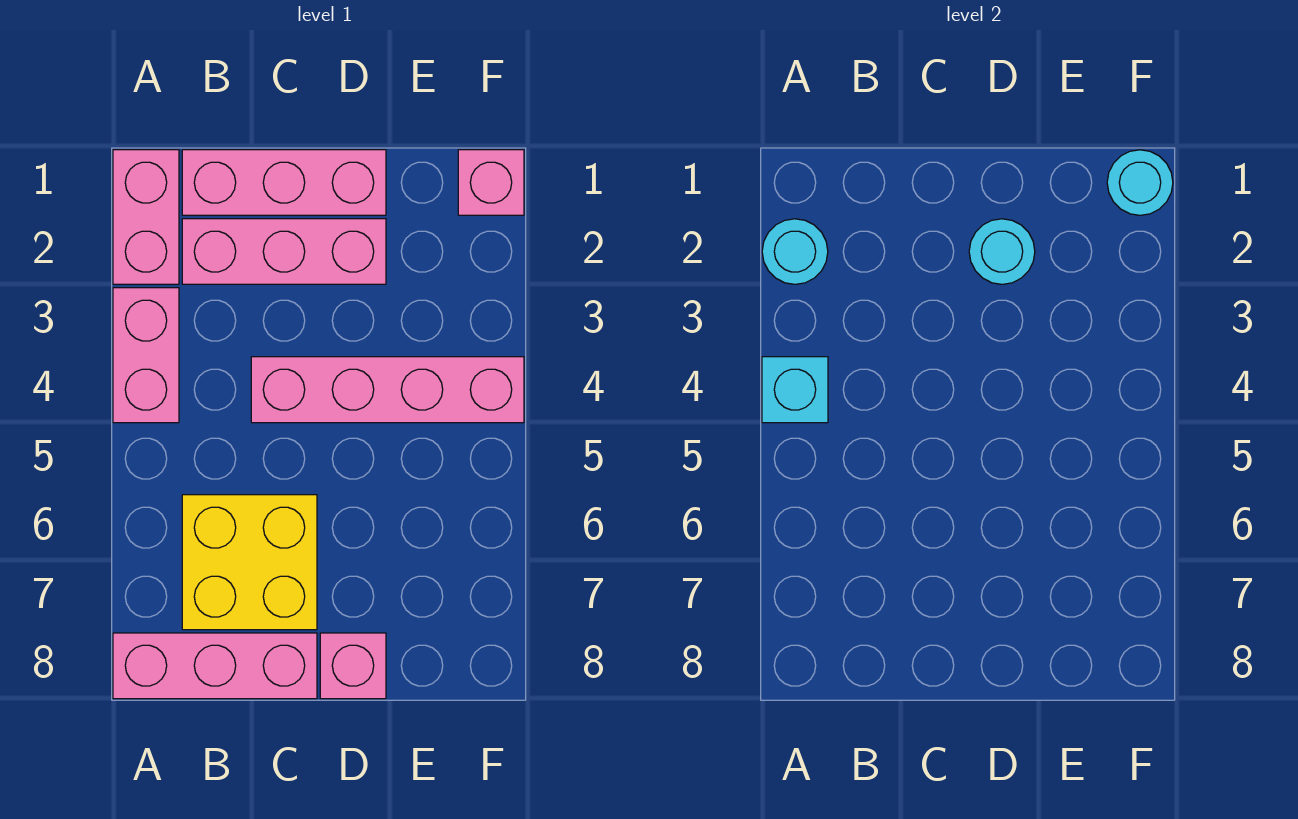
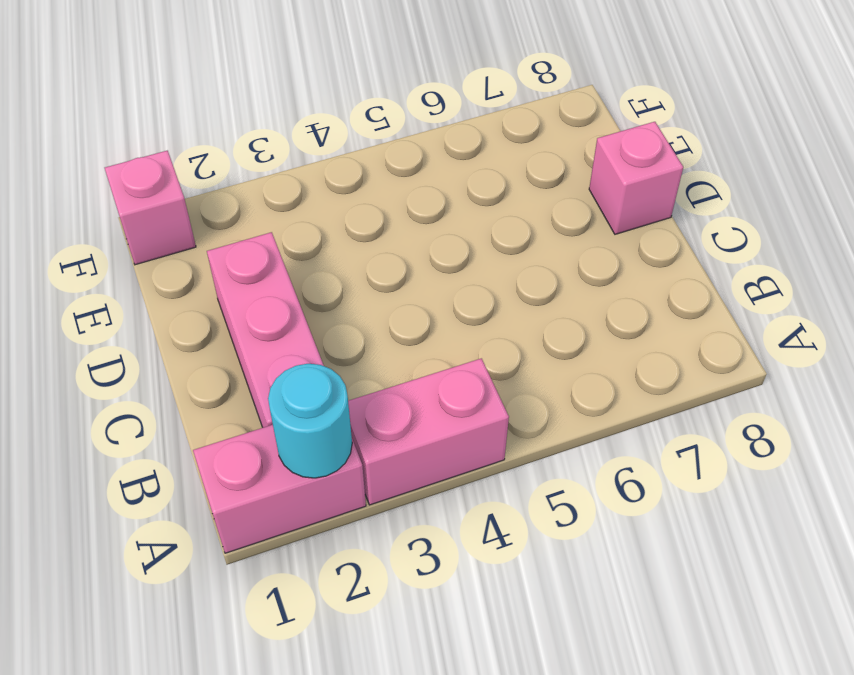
none -> pink brick A8:C8 level 1
none -> pink brick B1:D1 level 1
none -> yellow brick B6:C7 level 1

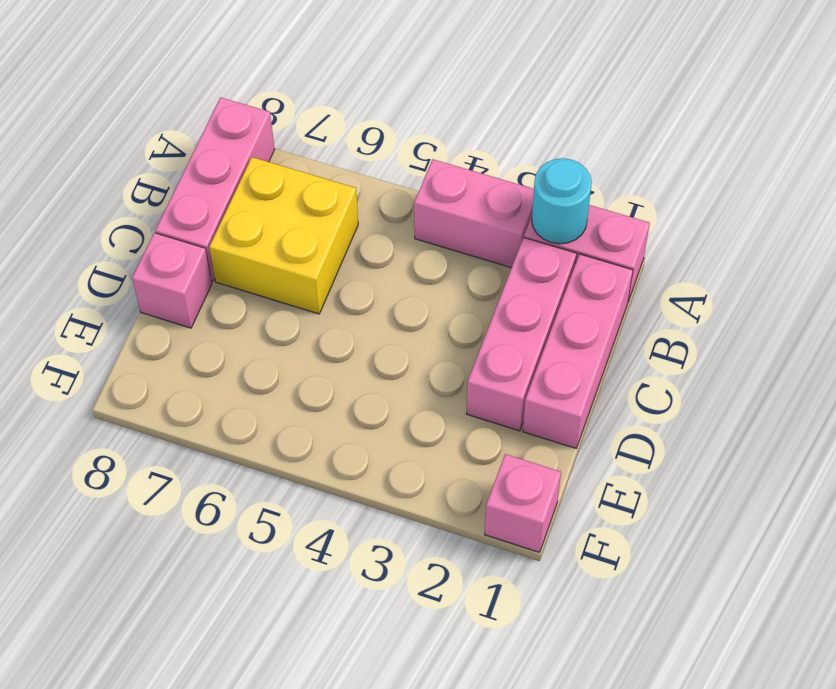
none -> pink brick C4:F4 level 1
none -> cyan brick A4 level 2
none -> cyan round brick D2 level 2

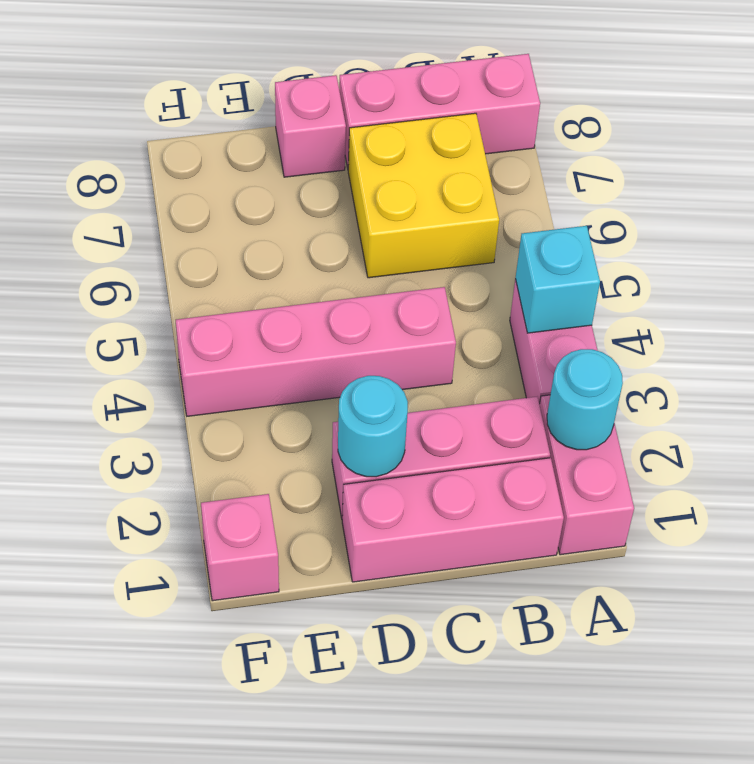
none -> cyan round brick F1 level 2

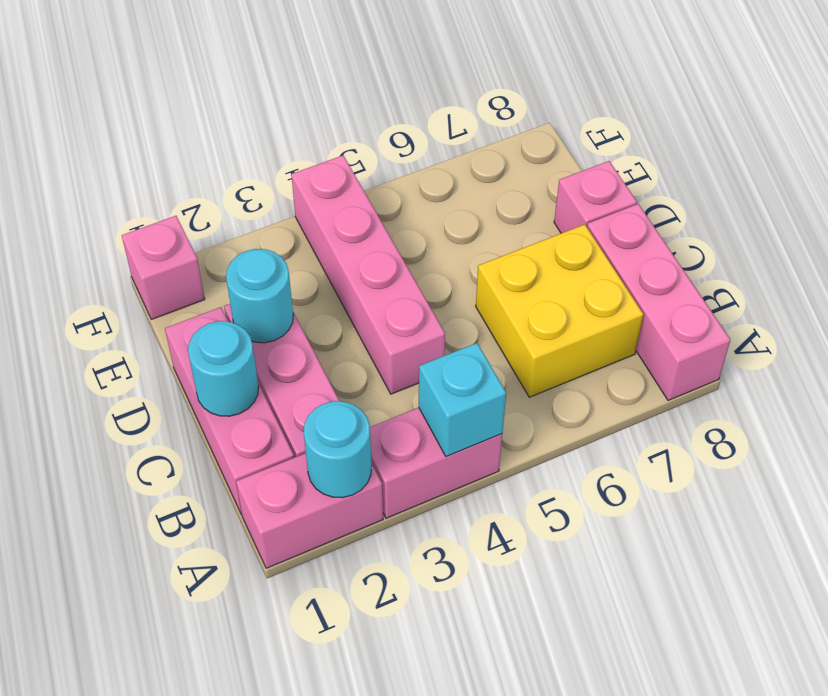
cyan round brick C1 level 2 -> cyan round brick F1 level 2

